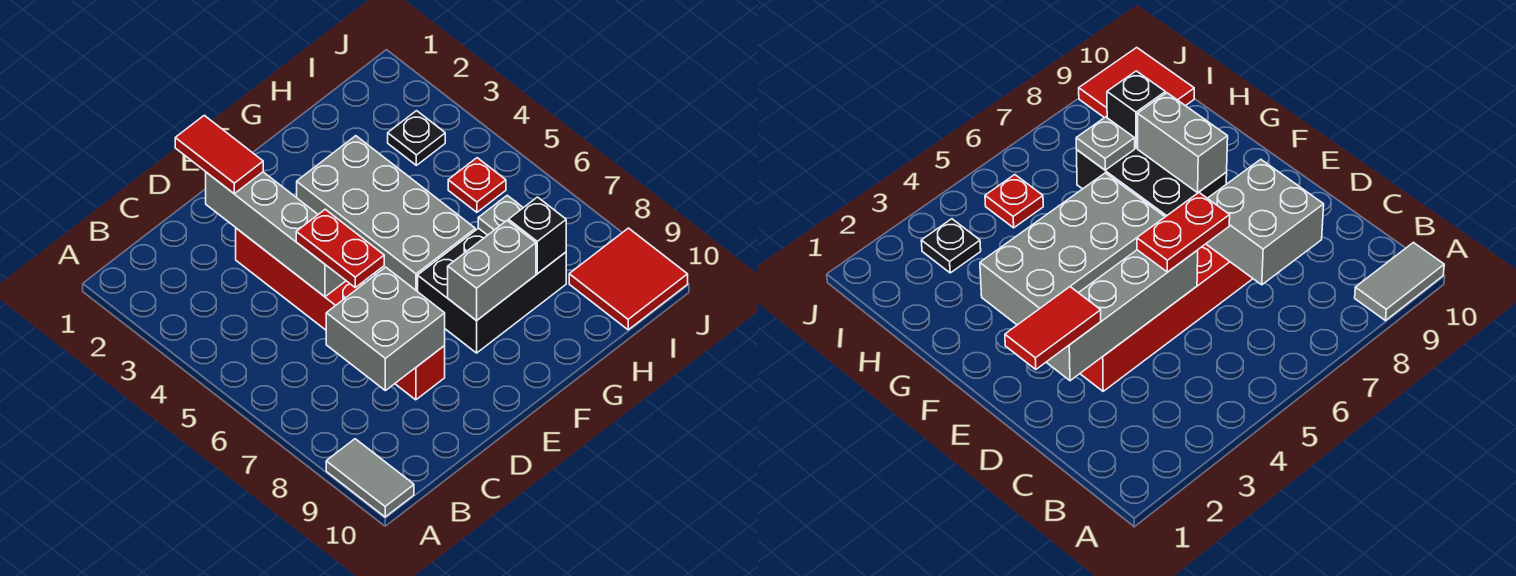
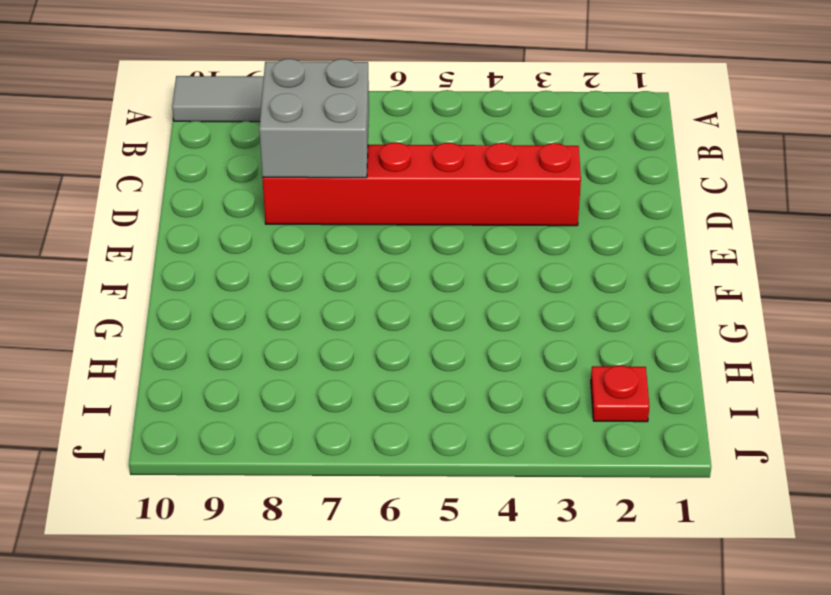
red plate I2 level 1 -> red plate I5 level 1
none -> grey brick F3:G6 level 1
none -> black brick F7:H8 level 1
none -> black plate I3 level 1

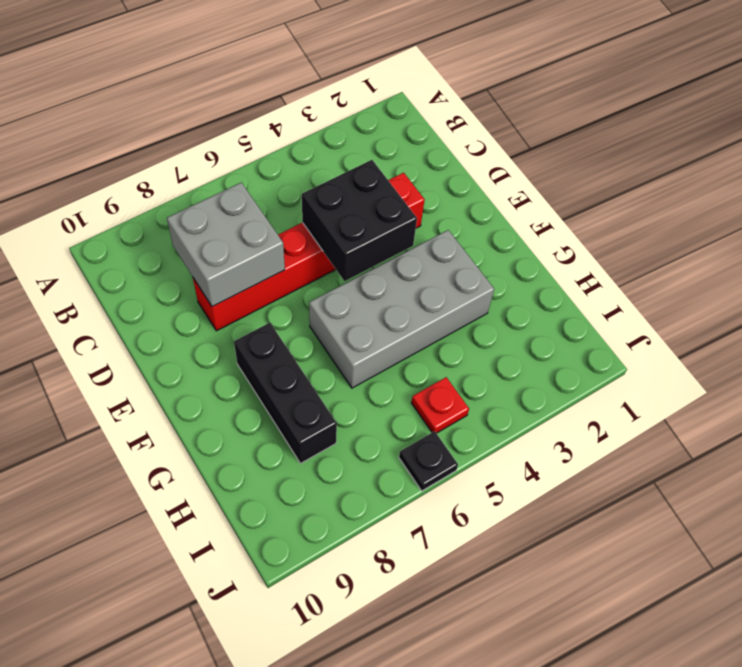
black brick D4:E5 level 2 -> grey brick D2:D5 level 2
black brick F8:H8 level 1 -> black brick F7:H8 level 1
black plate J6 level 1 -> black plate I3 level 1
none -> grey tile A9:A10 level 1
none -> red tile I9:J10 level 1
none -> grey brick F8:G8 level 2

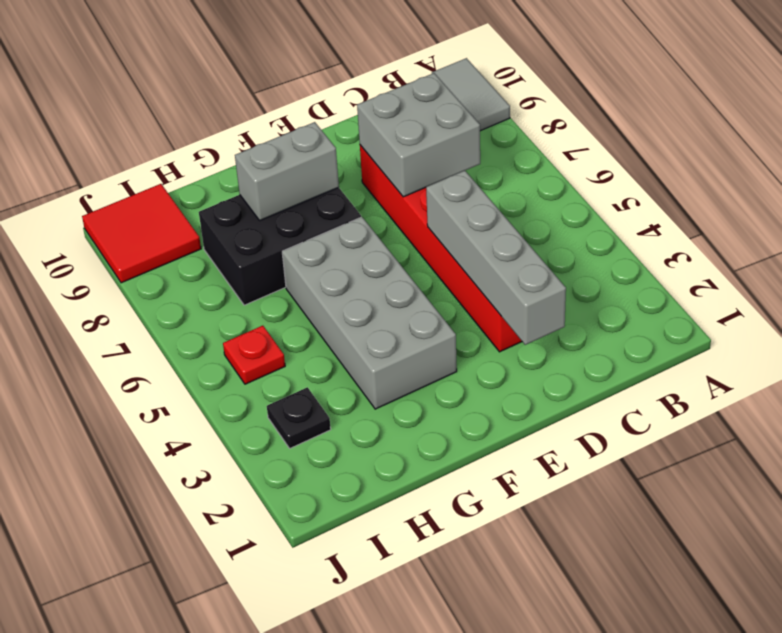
none -> grey plate H7 level 2
none -> black brick H8 level 2
none -> red tile D1:D2 level 3

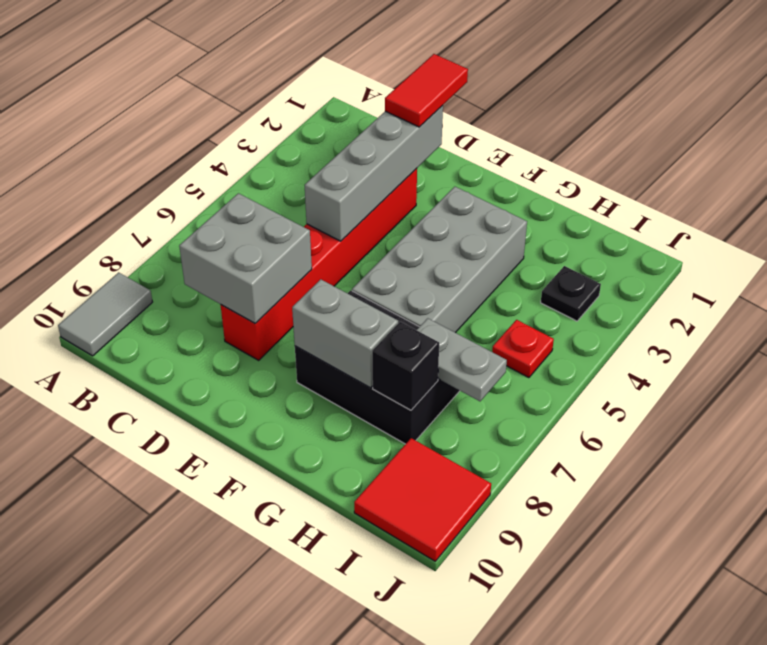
grey plate H7:I7 level 2 -> grey plate H7 level 2
none -> red plate D5:D6 level 3

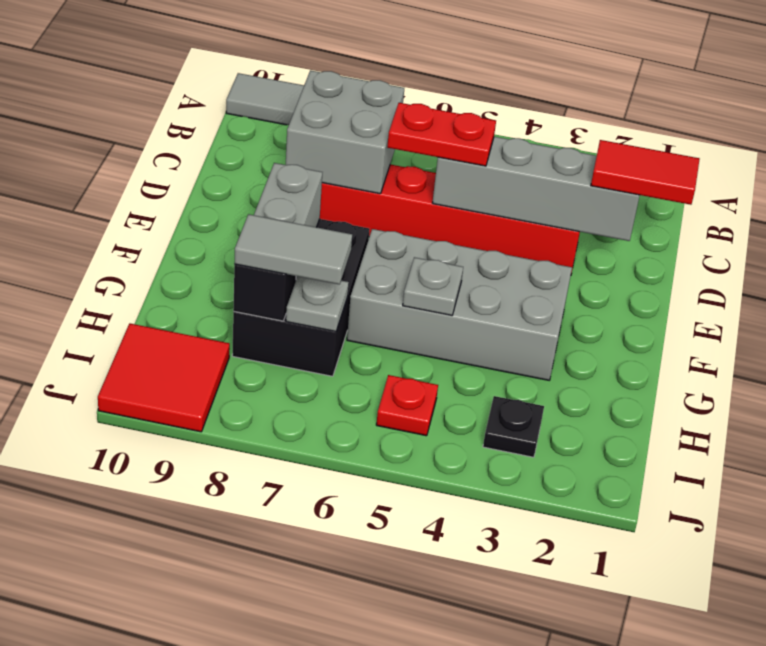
grey plate G5 level 2 -> none
grey tile H7:H8 level 3 -> none

